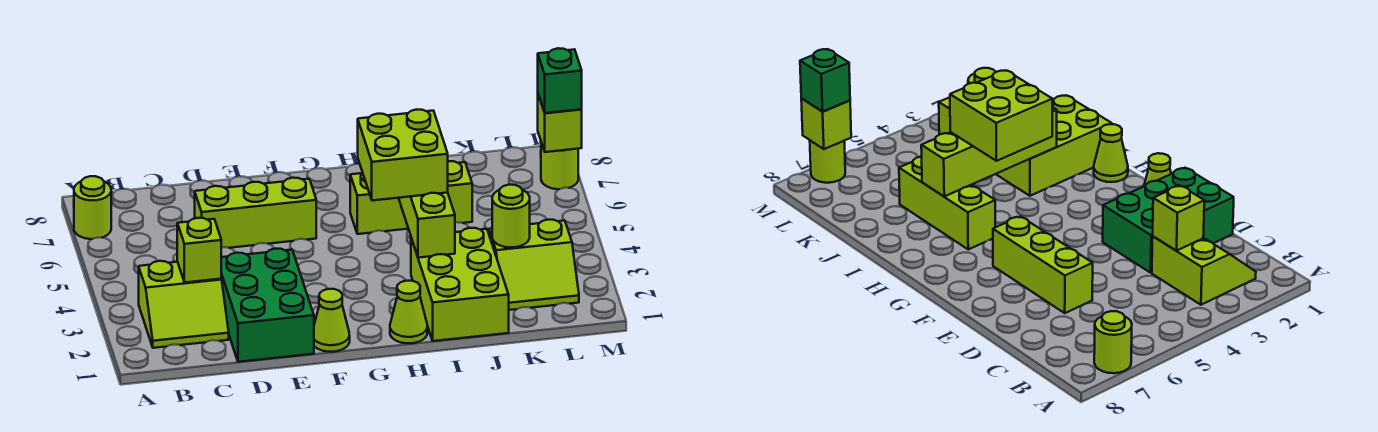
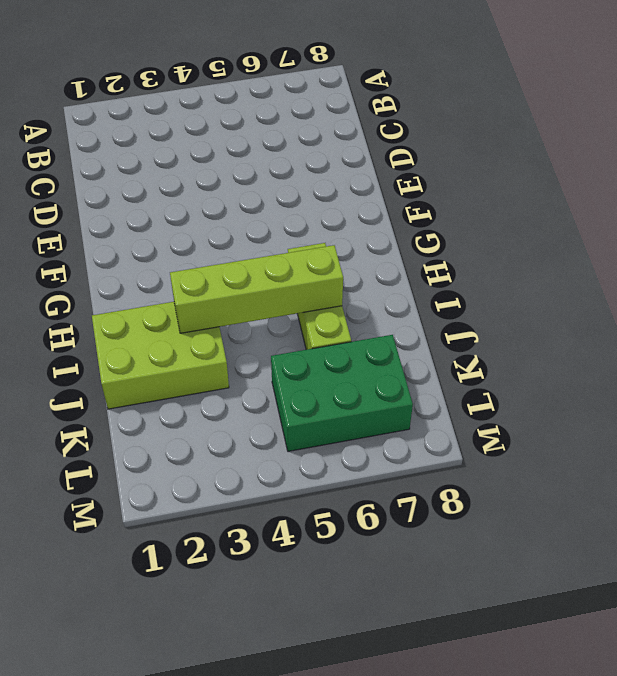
green brick K5:L7 level 1 -> green brick D1:E3 level 1
none -> lime round brick A7 level 1
none -> lime slope B2:C3 level 1 top 3
none -> lime brick D6:F6 level 1

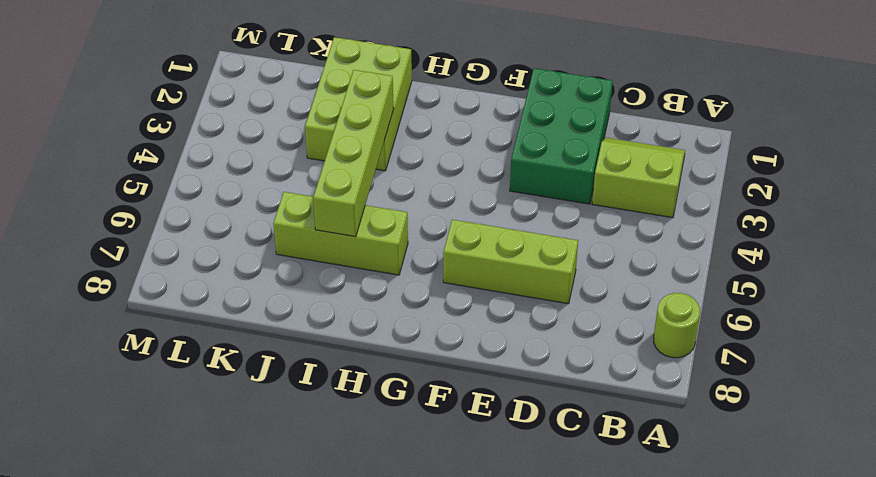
none -> lime cone F1 level 1
none -> lime cone H1 level 1
none -> lime slope K2:L3 level 1 top 3

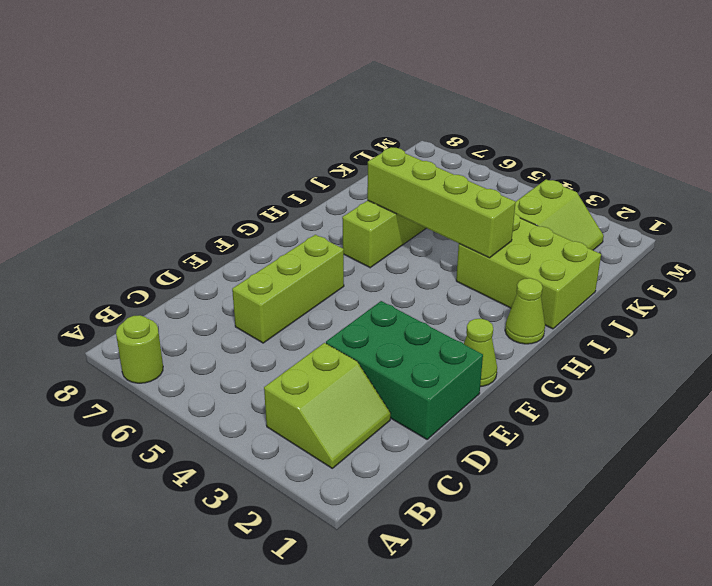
none -> lime round brick M7 level 1
none -> lime brick C3 level 2
none -> lime round brick K3 level 2

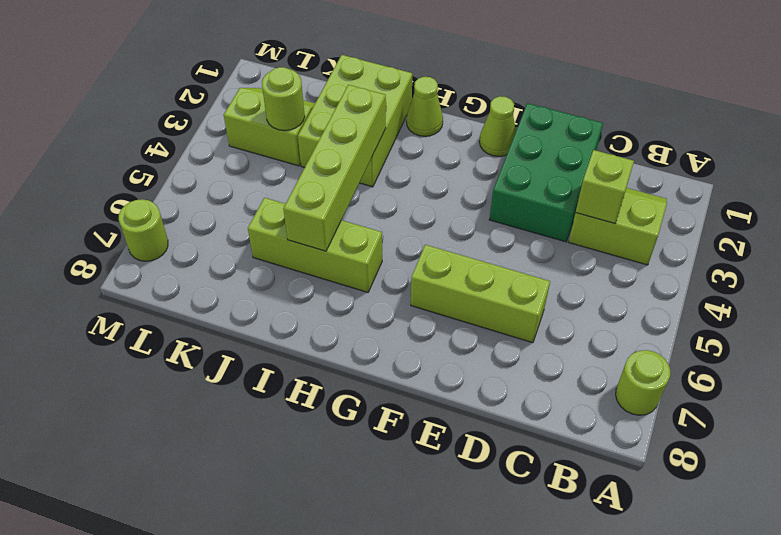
none -> lime brick M7 level 2
none -> lime brick H4:I5 level 3
none -> green brick M7 level 3

